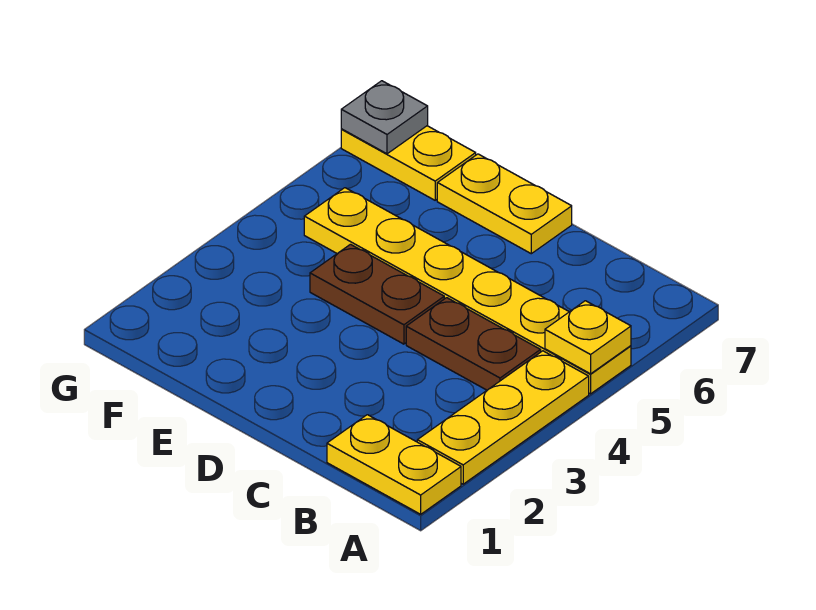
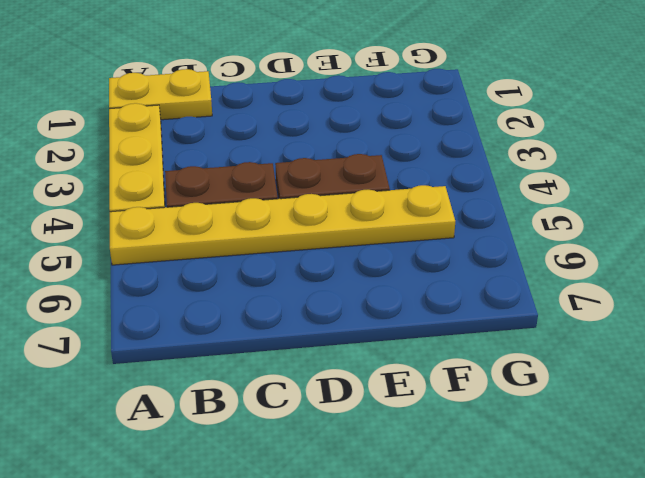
none -> yellow plate D7:E7 level 1
none -> yellow plate F7:G7 level 1

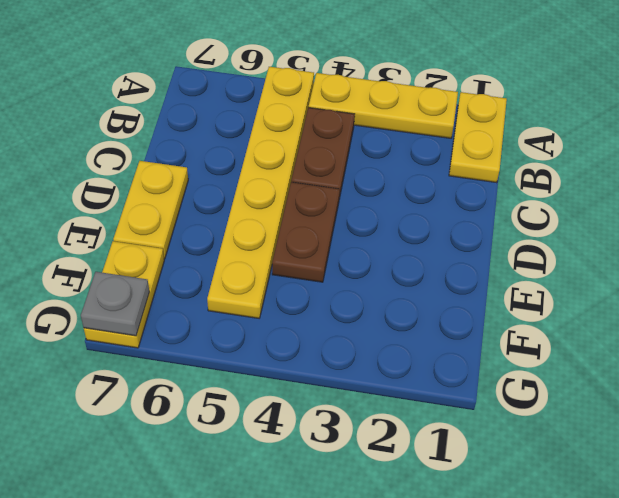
none -> yellow plate A5 level 2

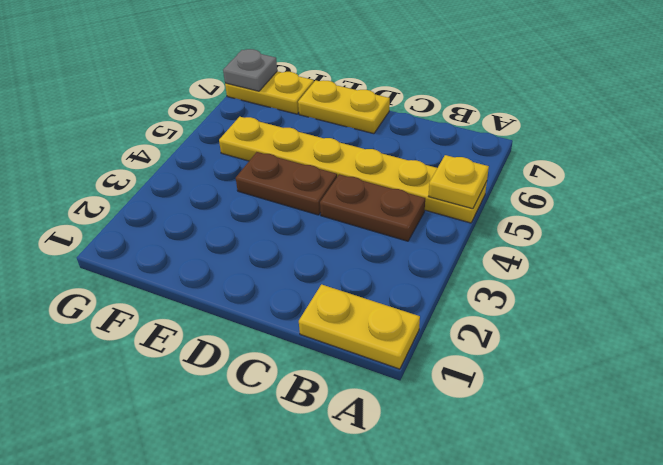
none -> yellow plate A2:A4 level 1

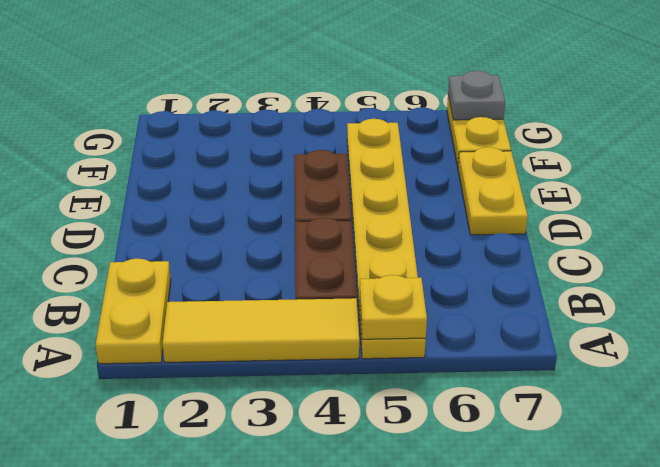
yellow tile A2:A4 level 1 -> yellow plate A2:A4 level 1

